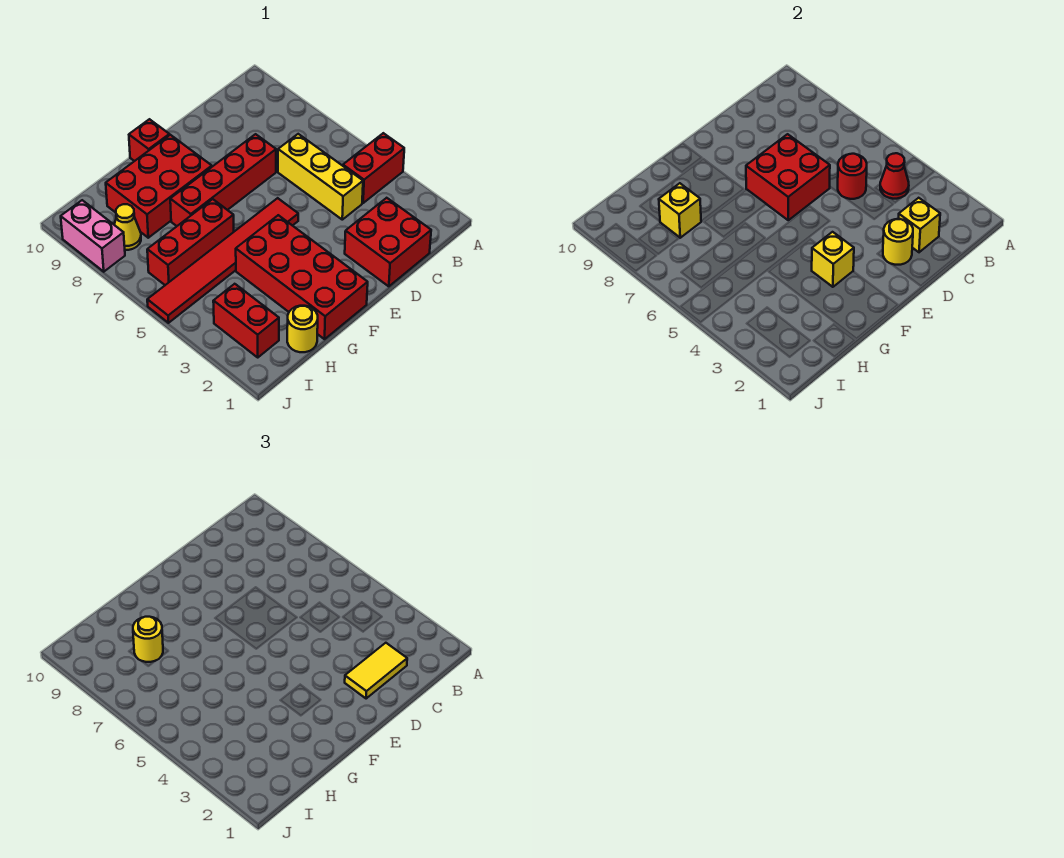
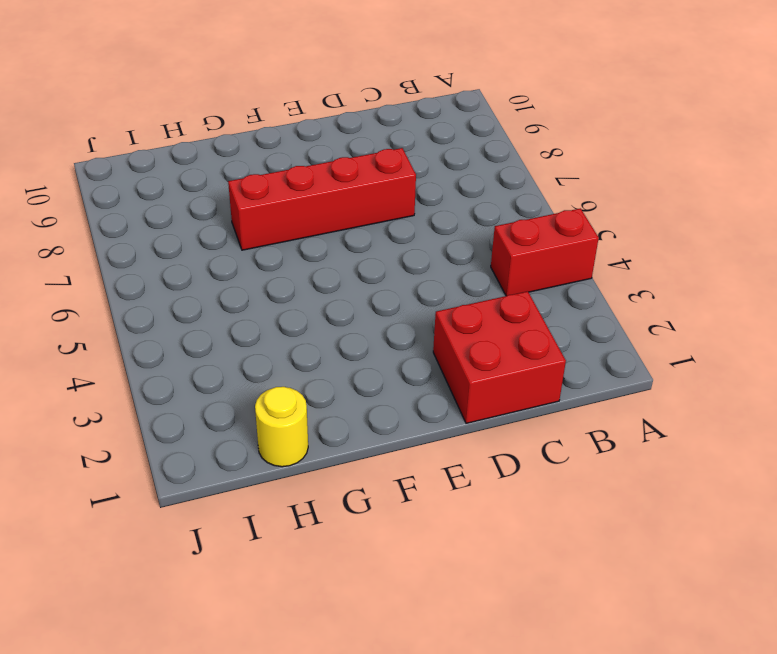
none -> yellow brick C4:C6 level 1
none -> red tile E5:J5 level 1
none -> red brick F1:G4 level 1

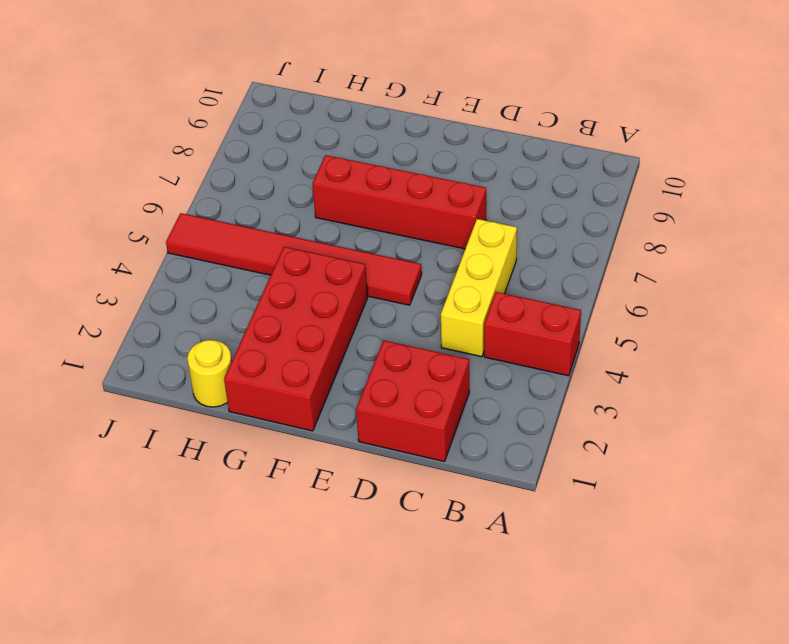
none -> red brick F8:H9 level 1
none -> red brick F10 level 1
none -> red brick G6:I6 level 1

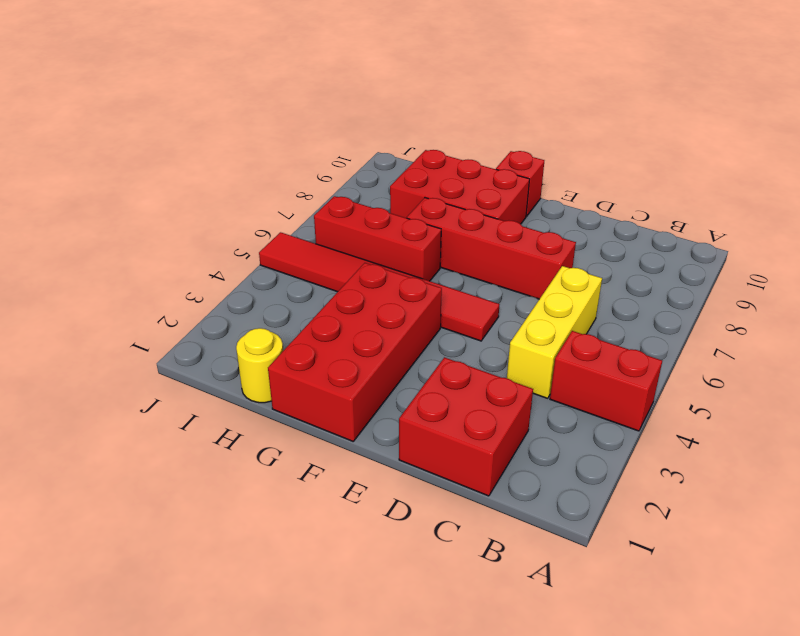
none -> red brick I2:I3 level 1
none -> yellow cone I8 level 1
none -> pink brick J8:J9 level 1

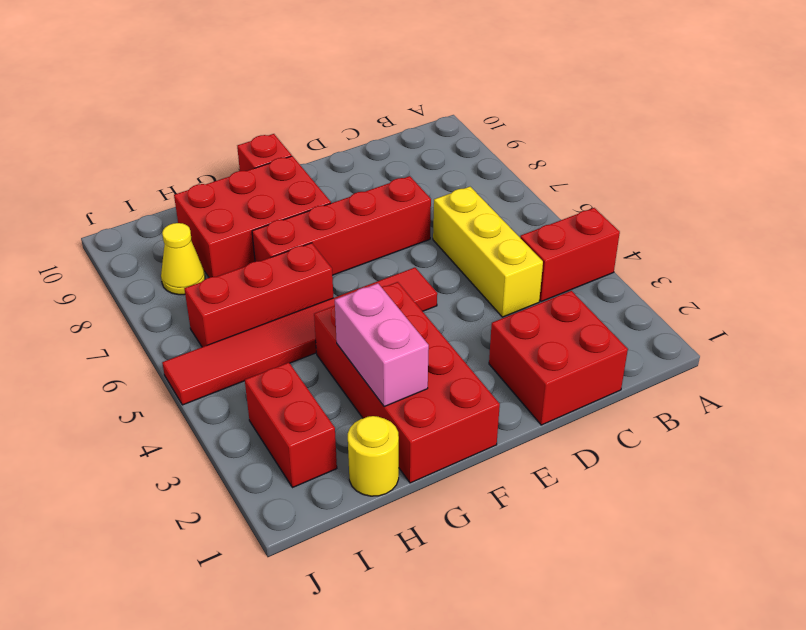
pink brick G2:G3 level 2 -> pink brick J8:J9 level 1
none -> red cone B4 level 2
none -> yellow brick C2 level 2
none -> red round brick C5 level 2

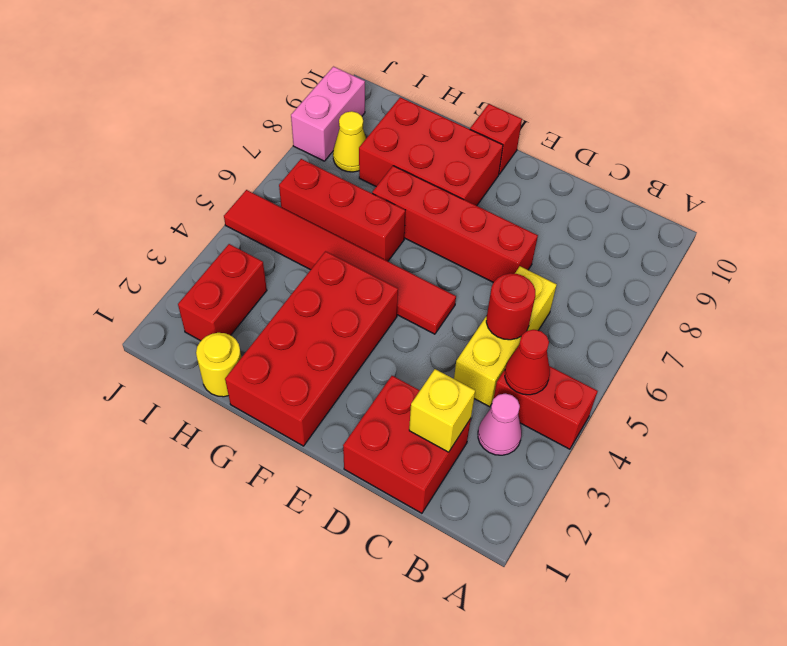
pink cone B3 level 1 -> none
none -> yellow round brick D2 level 2
none -> red brick D6:E7 level 2
none -> yellow brick F3 level 2

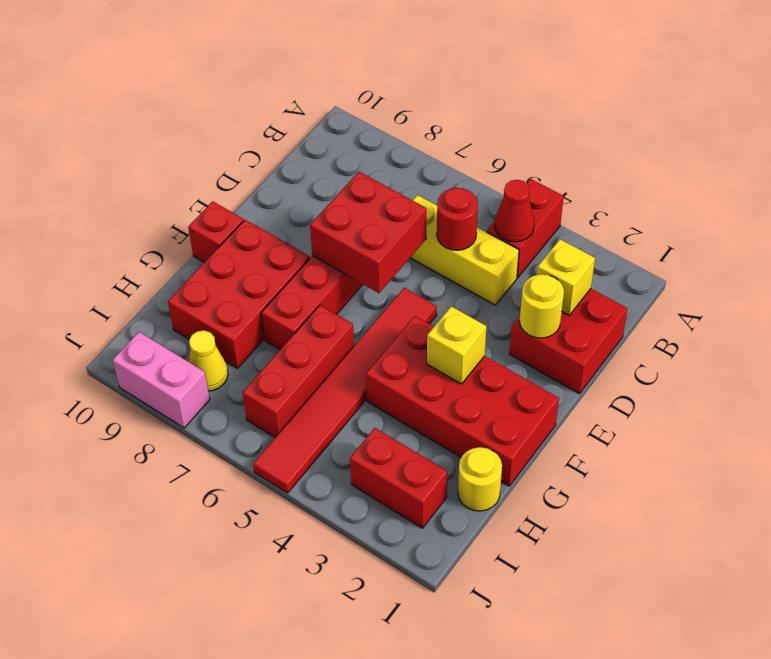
none -> yellow brick H8 level 2
none -> yellow tile C2:D2 level 3
none -> yellow round brick H8 level 3

